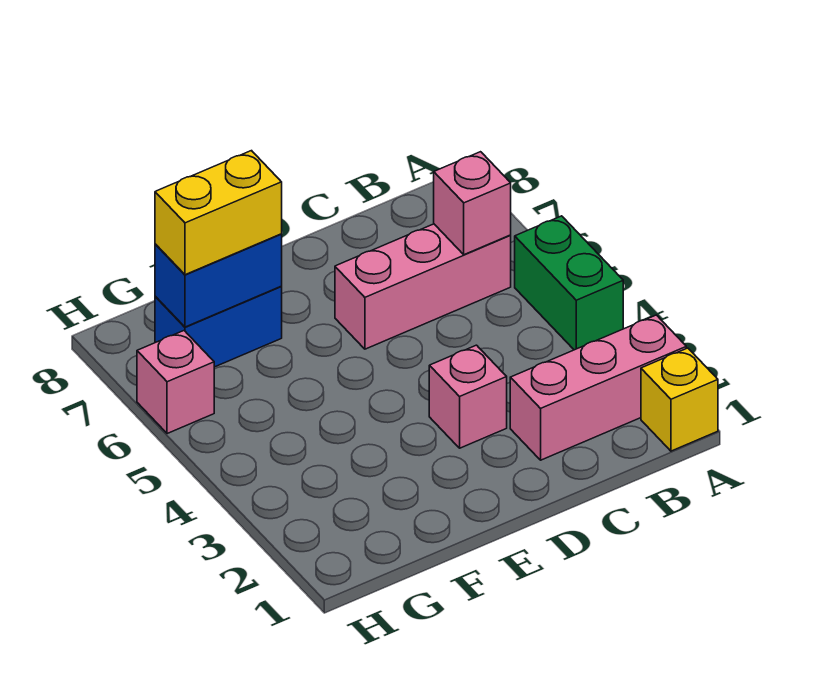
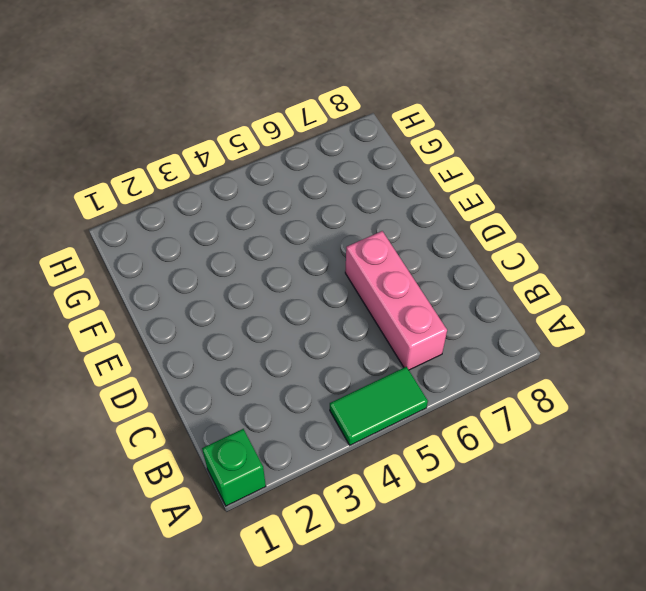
green brick A1 level 1 -> yellow brick A1 level 1
green tile A4:A5 level 1 -> green brick A4:A5 level 1
none -> pink brick A2:C2 level 1
none -> pink brick D3 level 1

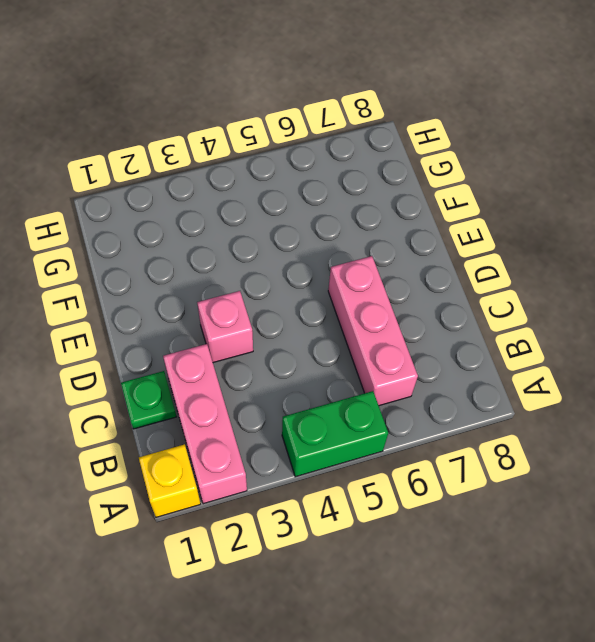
green plate C1 level 1 -> none
none -> blue brick F7:G7 level 1
none -> pink brick H6 level 1

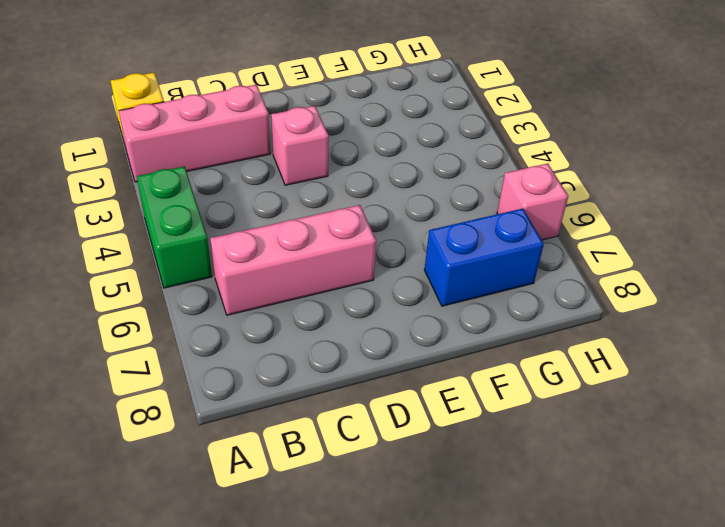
none -> pink brick B6 level 2
none -> blue brick F7:G7 level 2

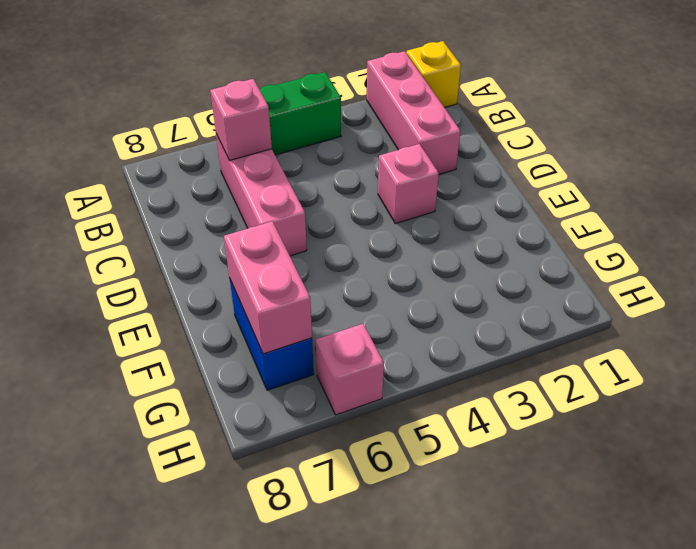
pink brick F7:G7 level 2 -> blue brick F7:G7 level 2
none -> yellow brick F7:G7 level 3

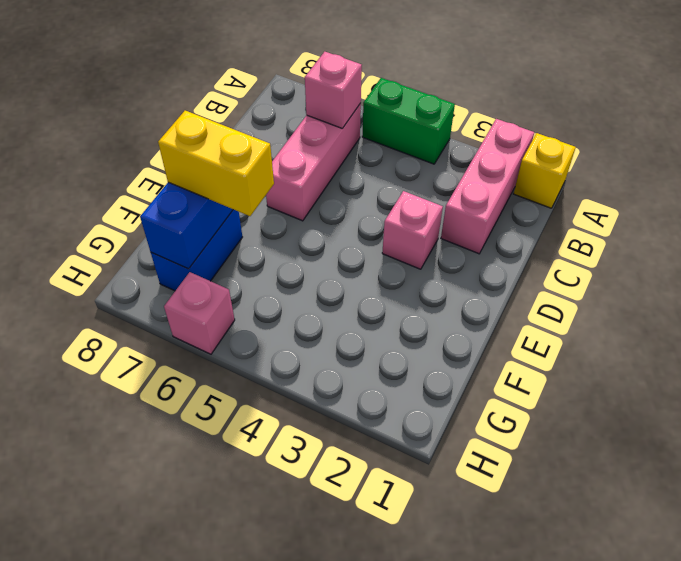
yellow brick F6:F7 level 3 -> yellow brick F7:G7 level 3

